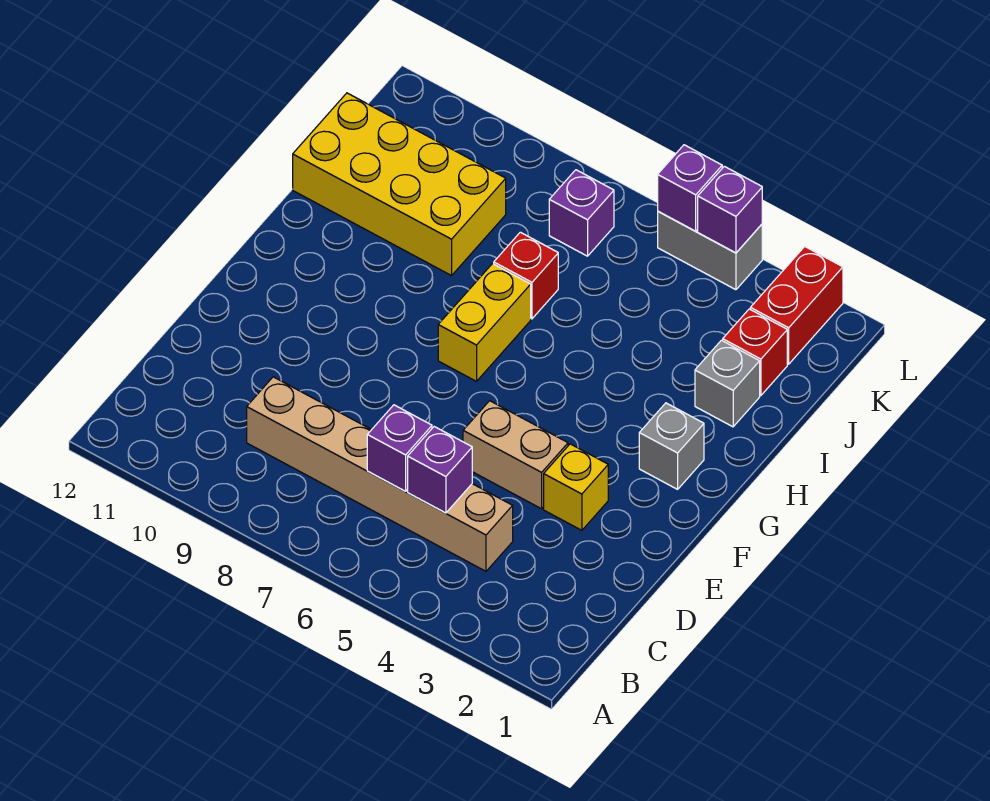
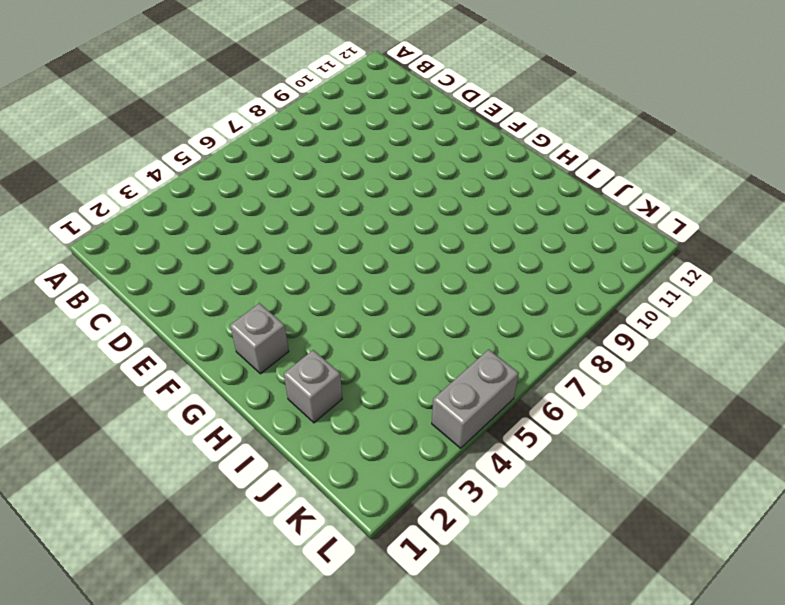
none -> tan brick C4:C9 level 1
none -> yellow brick E3 level 1
none -> tan brick E4:E5 level 1

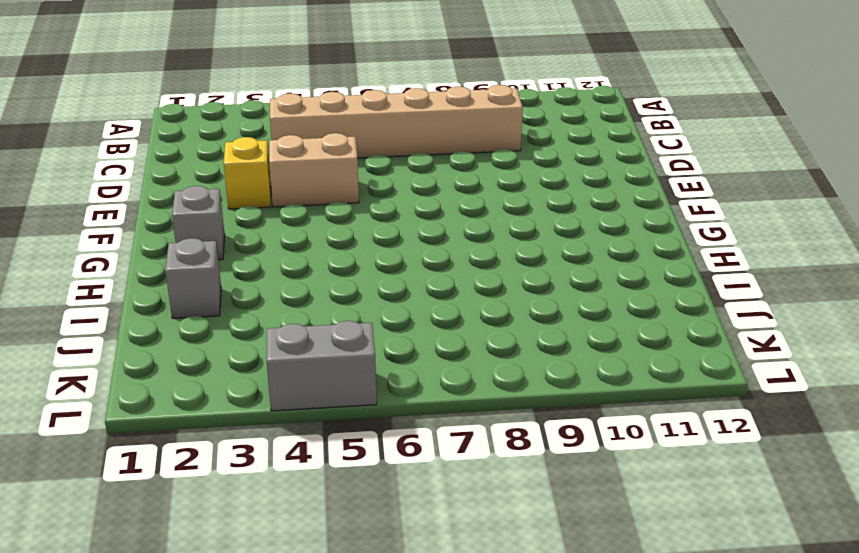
none -> yellow brick G7:H7 level 1
none -> red brick I7 level 1
none -> yellow brick I9:J12 level 1

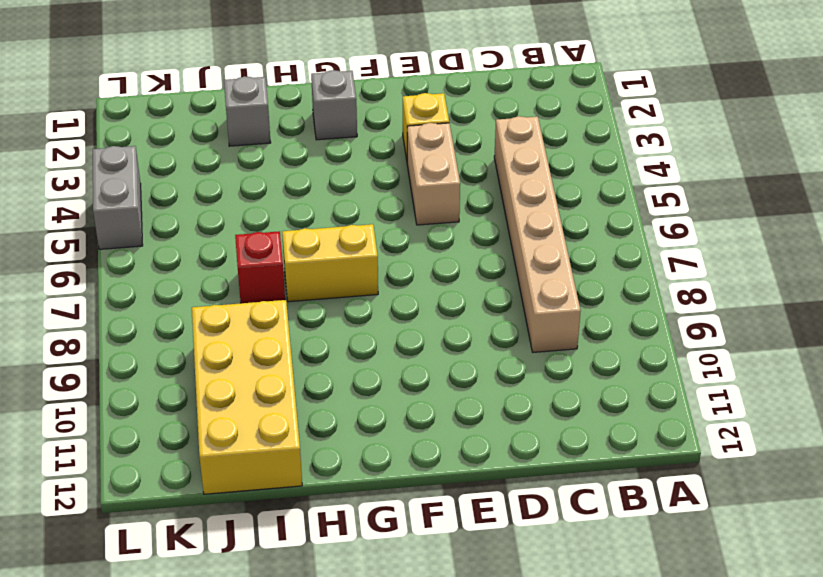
none -> red brick J2 level 1
none -> red brick K2:L2 level 1
none -> purple brick K7 level 1

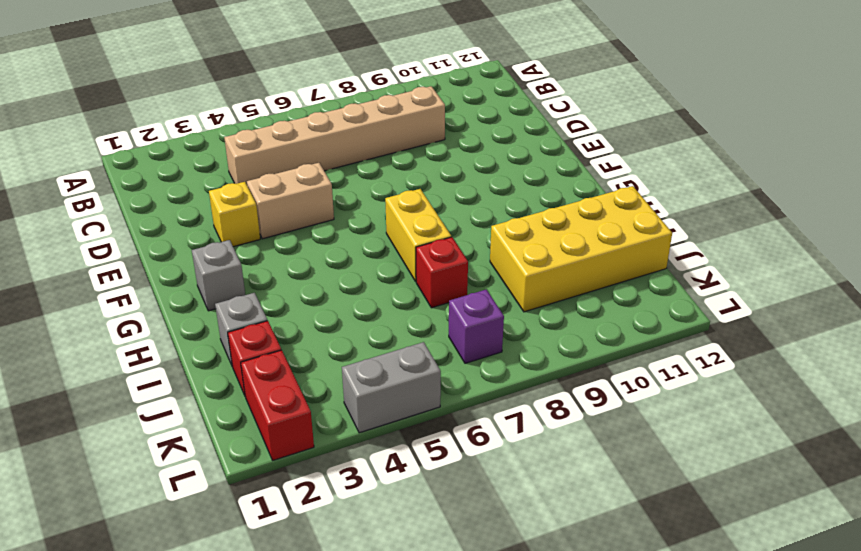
none -> purple brick C5 level 2
none -> purple brick C6 level 2
none -> purple brick L4 level 2

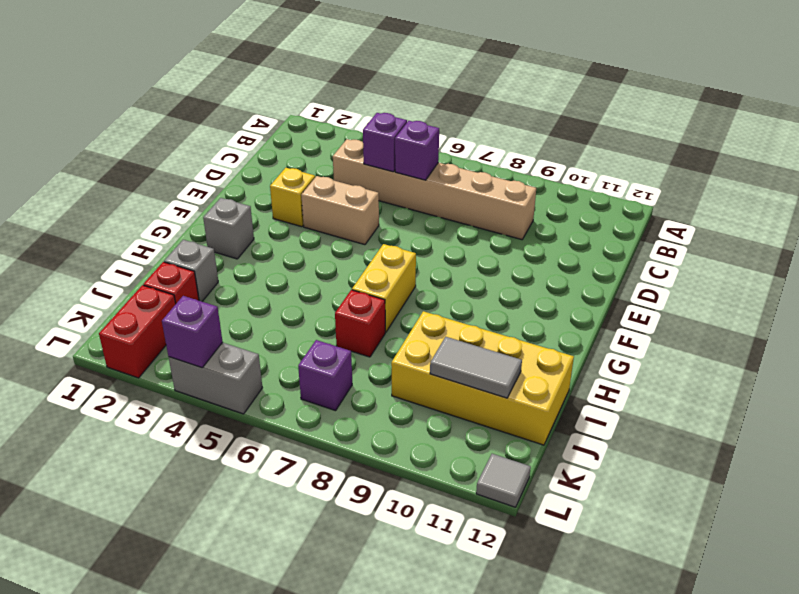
grey tile J10:J11 level 2 -> none
grey tile L12 level 1 -> none
none -> purple brick L5 level 2

